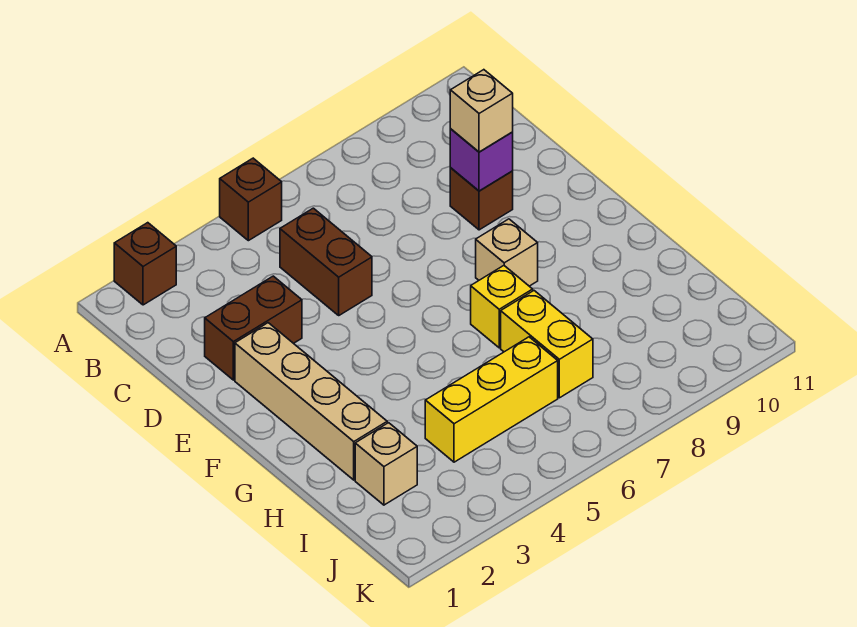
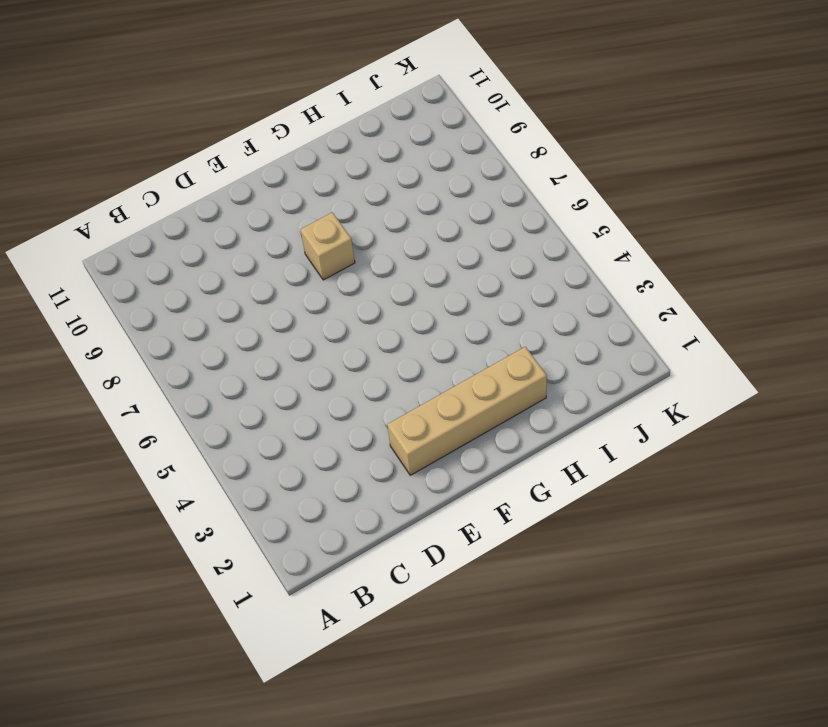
none -> brown brick A2 level 1
none -> brown brick A5 level 1
none -> brown brick C5:D5 level 1

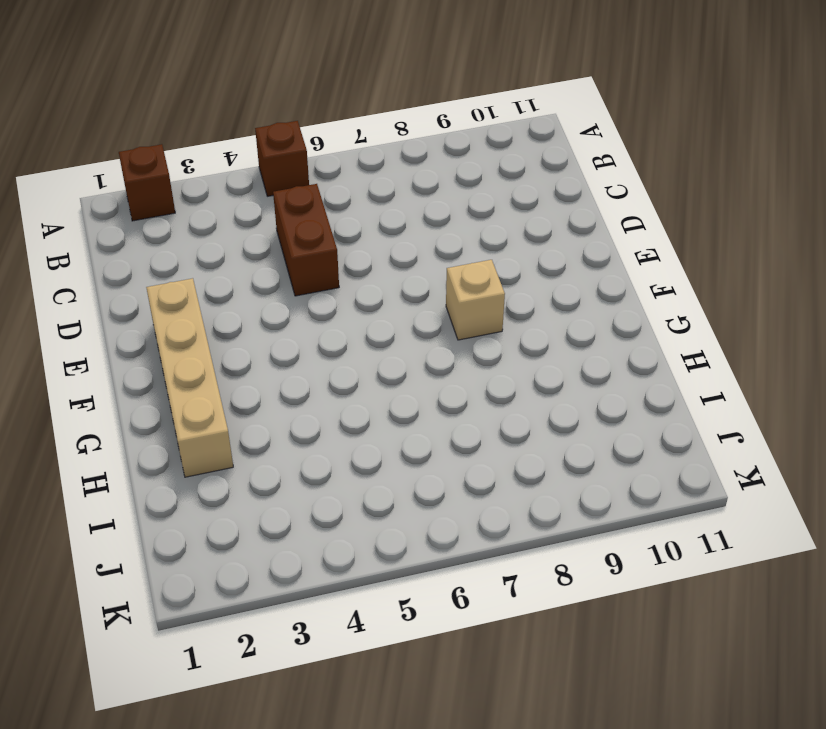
none -> brown brick D2:D3 level 1
none -> brown brick D9 level 1
none -> yellow brick G7 level 1

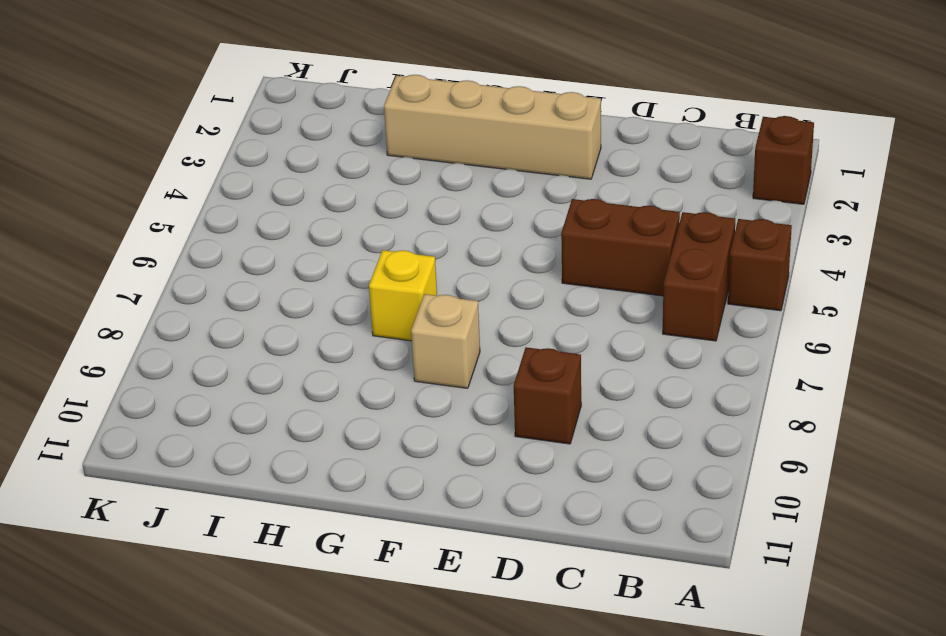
brown brick B5:B6 level 1 -> brown brick D2:D3 level 1
none -> yellow brick H7:I7 level 1
none -> tan brick I2 level 1
none -> yellow brick I4:I6 level 1

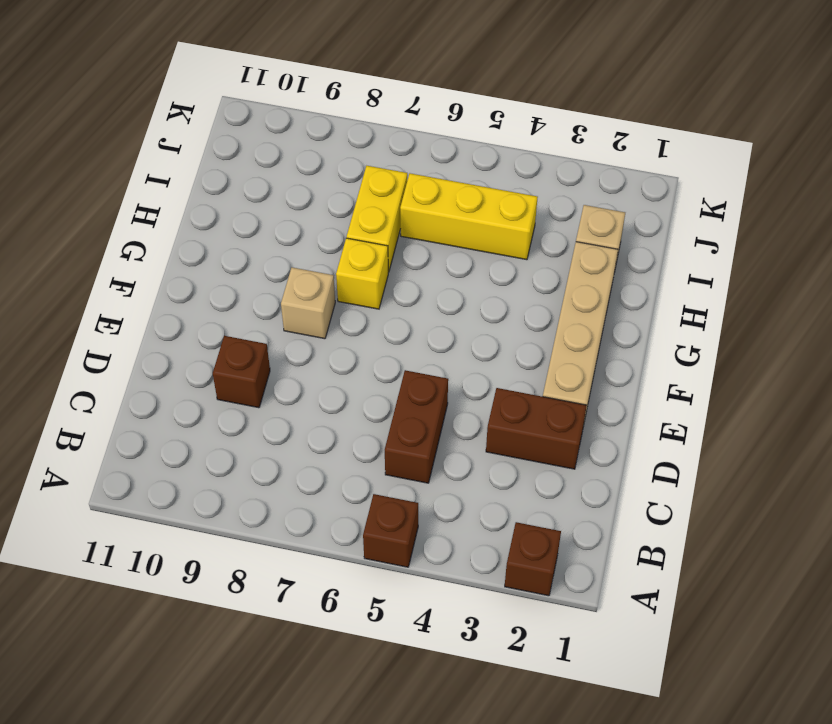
none -> purple brick D9 level 2
none -> tan brick D9 level 3

